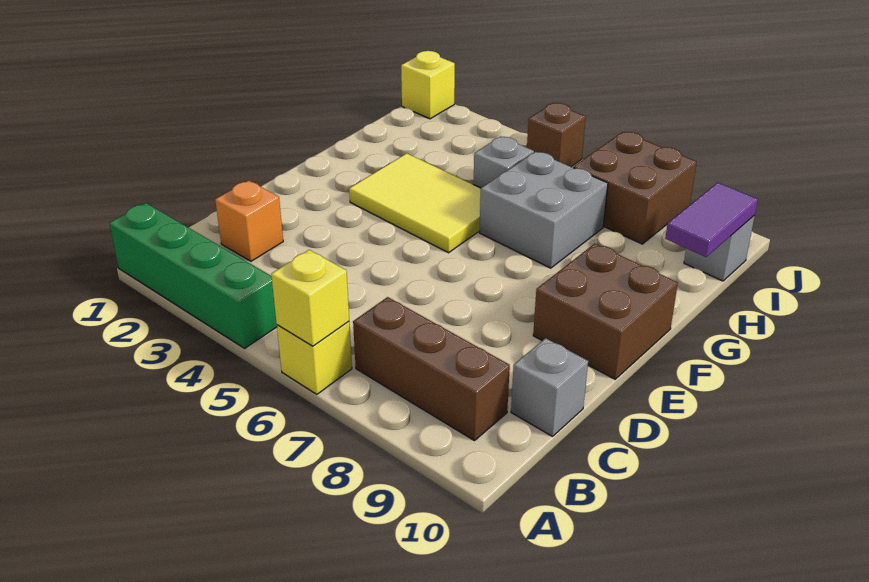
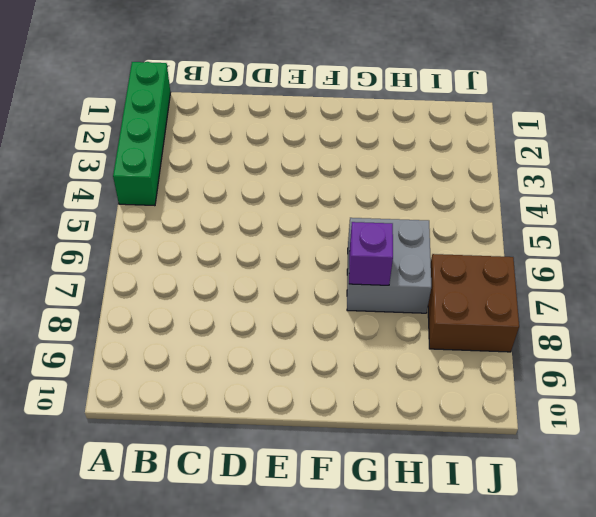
purple brick G7 level 2 -> none
none -> yellow brick A6 level 1
none -> brown brick B7:B9 level 1
none -> orange brick C2 level 1

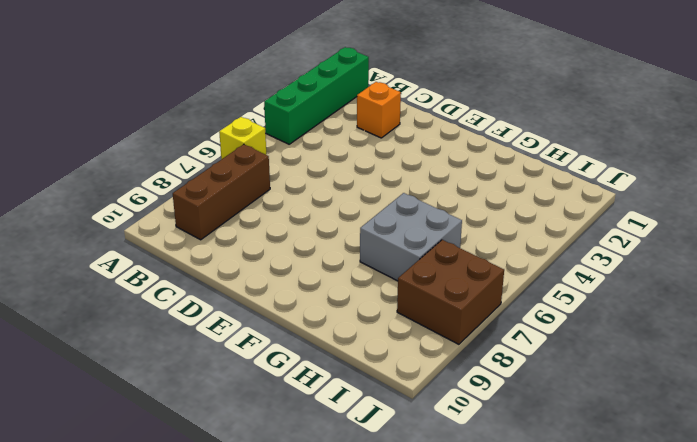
none -> grey brick C10 level 1
none -> brown brick E9:F10 level 1
none -> yellow tile F3:G5 level 1

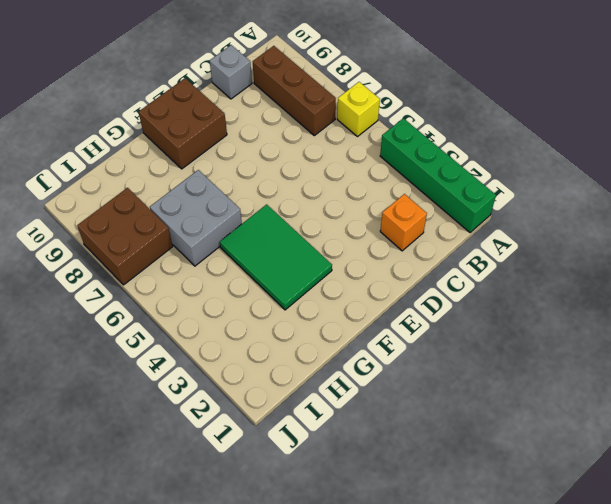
green tile F3:G5 level 1 -> yellow tile F3:G5 level 1
none -> grey brick H5 level 1
none -> grey brick I10 level 1
none -> yellow brick J1 level 1

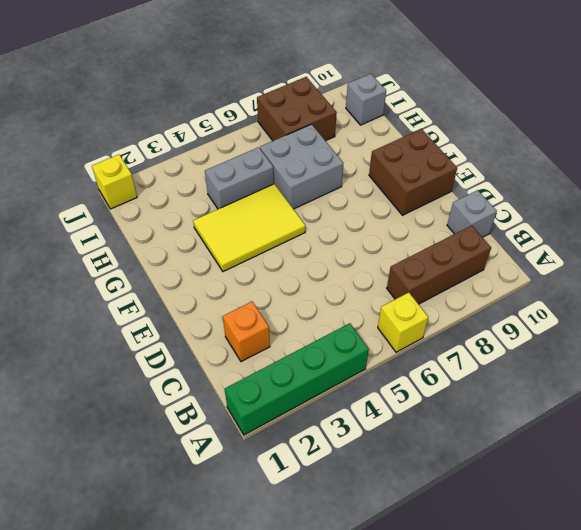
grey brick H4:H5 level 1 -> grey brick H5 level 1
none -> brown brick J5 level 1
none -> yellow brick A6 level 2
none -> purple tile H10:I10 level 2

